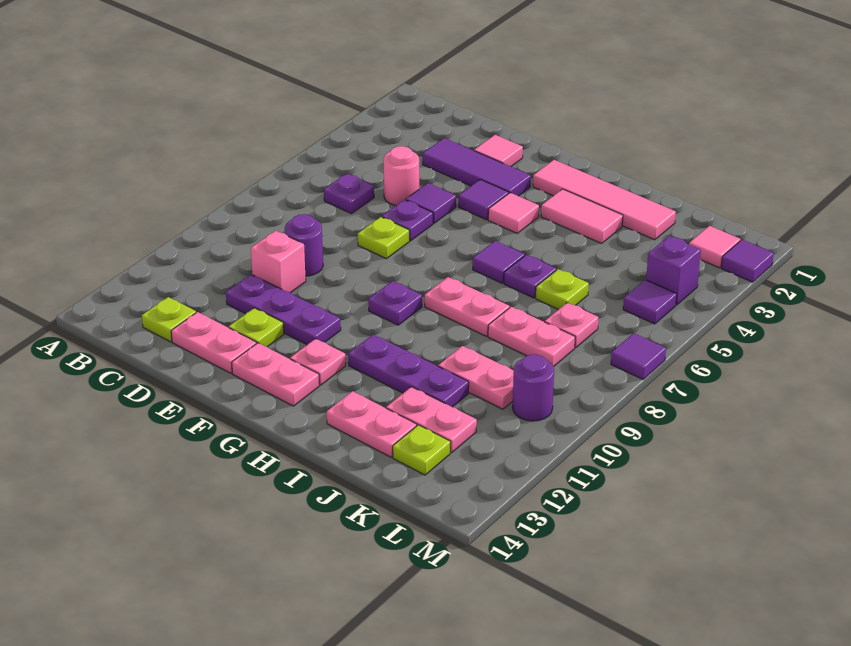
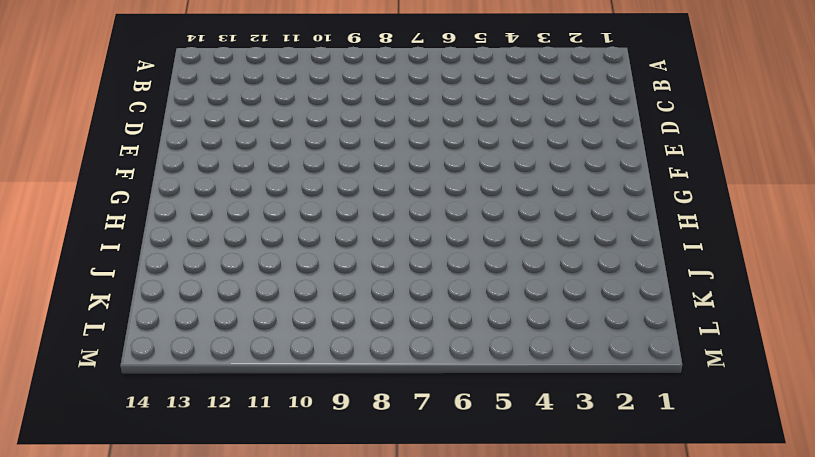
none -> purple plate C6 level 1
none -> lime plate C13 level 1
none -> purple tile D3:F3 level 1
none -> pink round brick D5 level 1

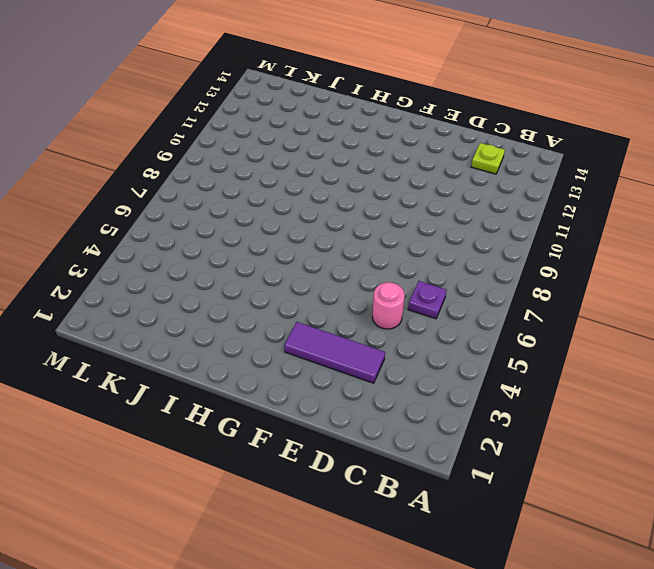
none -> purple round brick D9 level 1
none -> pink brick D10 level 1
none -> purple plate D11:F11 level 1
none -> pink plate D13:E13 level 1

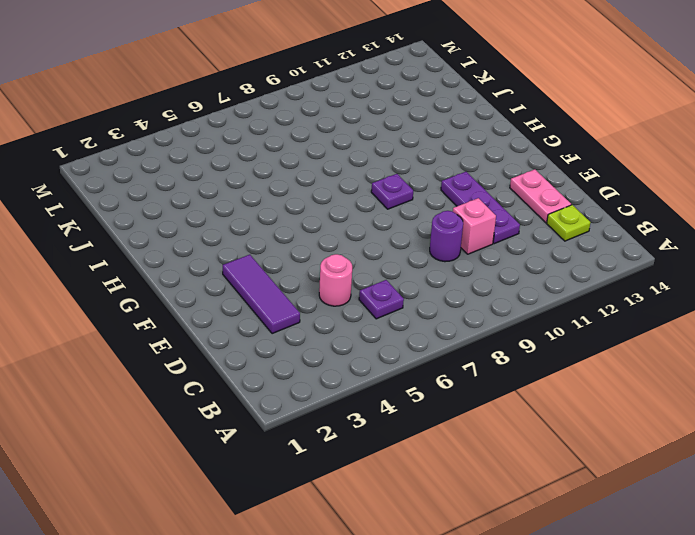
none -> pink tile E2 level 1
none -> purple tile E5 level 1
none -> purple plate E6 level 1
none -> lime plate E7 level 1

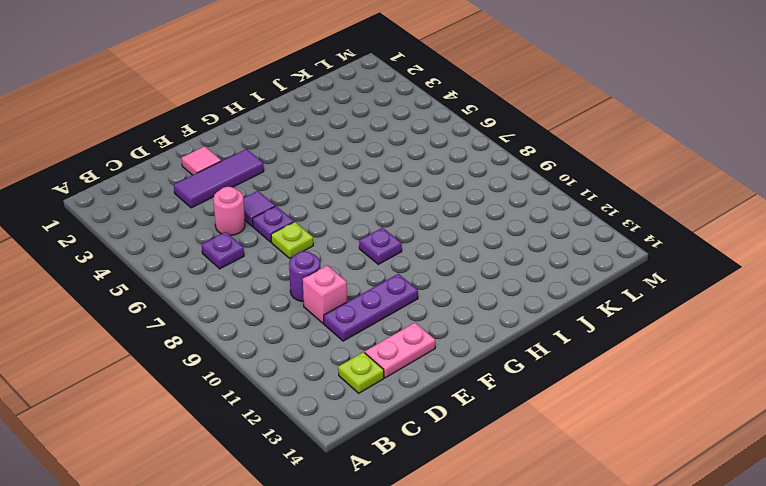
none -> lime plate E12 level 1
none -> purple tile F4 level 1
none -> pink plate F13:G13 level 1
none -> pink tile G2:J2 level 1

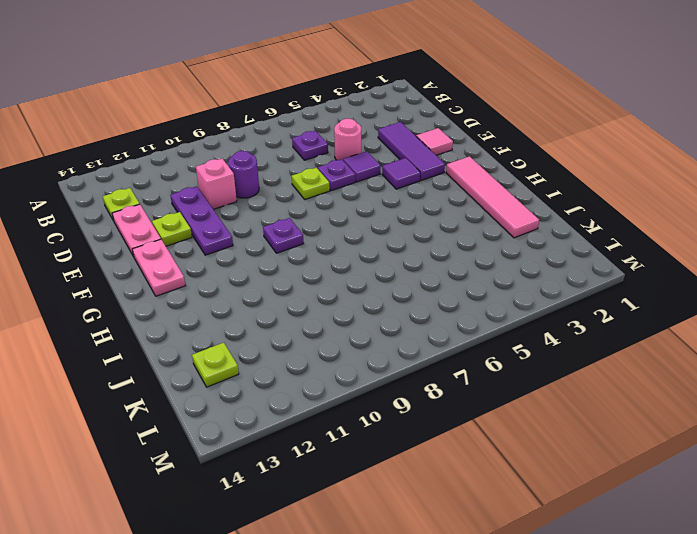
none -> pink tile G4 level 1
none -> pink plate G12 level 1
none -> pink tile H3:I3 level 1
none -> purple tile H6 level 1

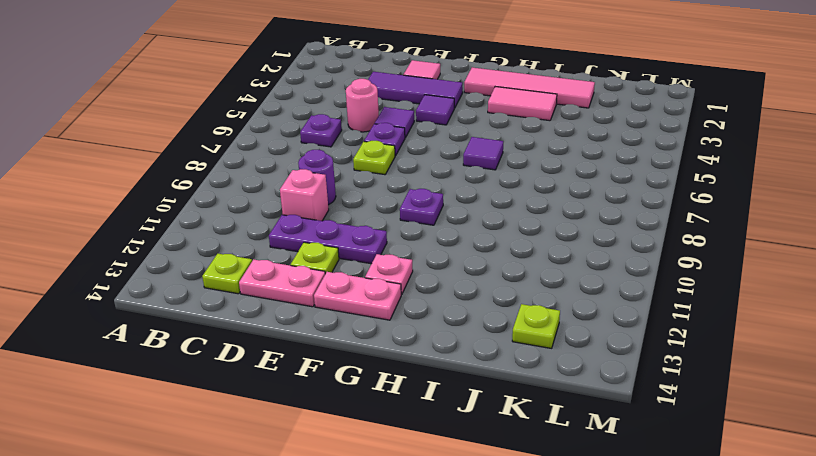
none -> pink tile G4 level 1
none -> pink plate H8:I8 level 1
none -> purple plate H11:J11 level 1
none -> purple plate I6 level 1

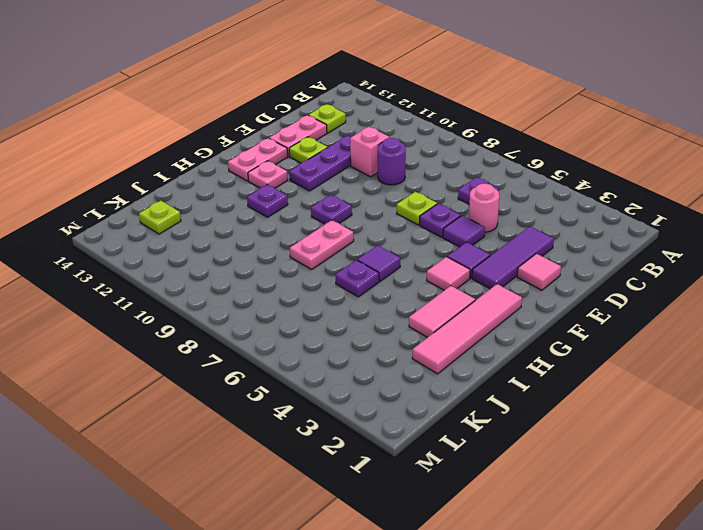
purple plate H11 level 1 -> purple plate H11:J11 level 1
none -> pink plate I13:J13 level 1
none -> lime plate J6 level 1
none -> pink plate J8:K8 level 1
none -> pink plate J10:K10 level 1

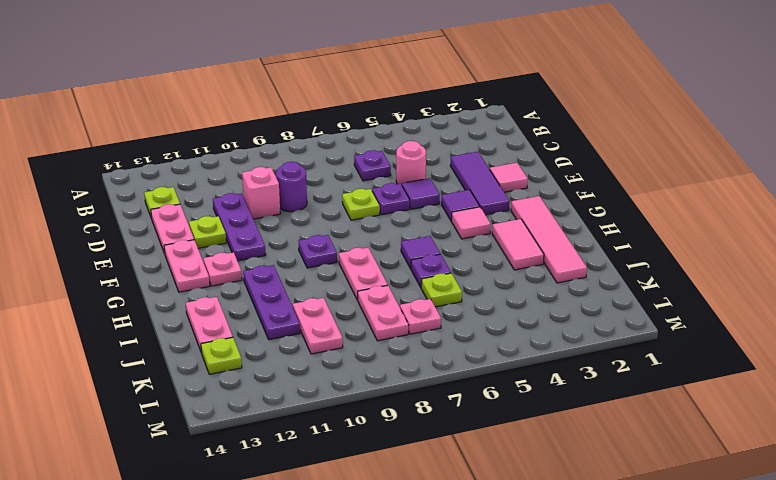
none -> pink plate J12:K12 level 1
none -> pink tile L2 level 1
none -> purple brick L4 level 1
none -> purple tile L5 level 1

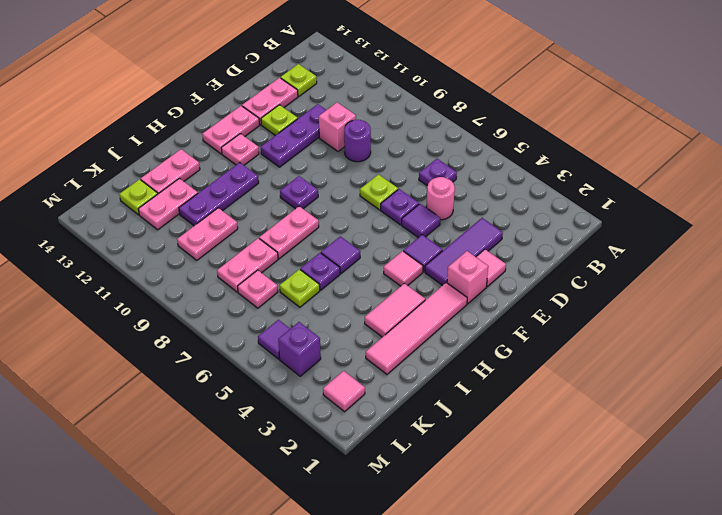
pink brick F2 level 1 -> none
none -> purple round brick L10 level 1
none -> purple tile M2 level 1
none -> purple tile M7 level 1

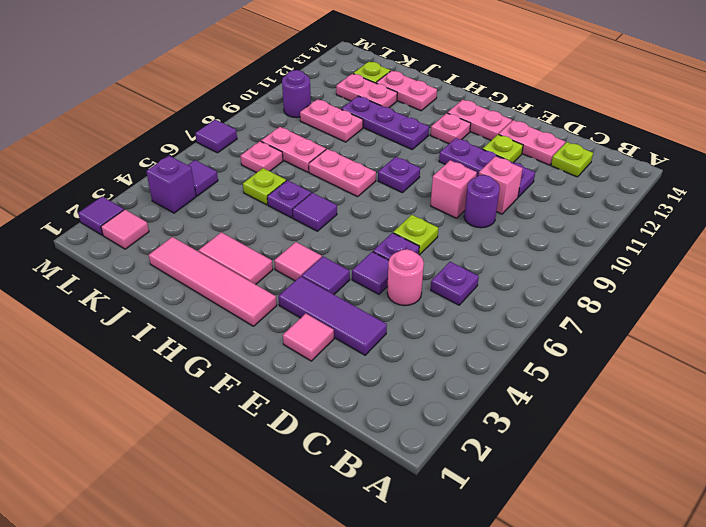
pink brick E9 level 1 -> none

